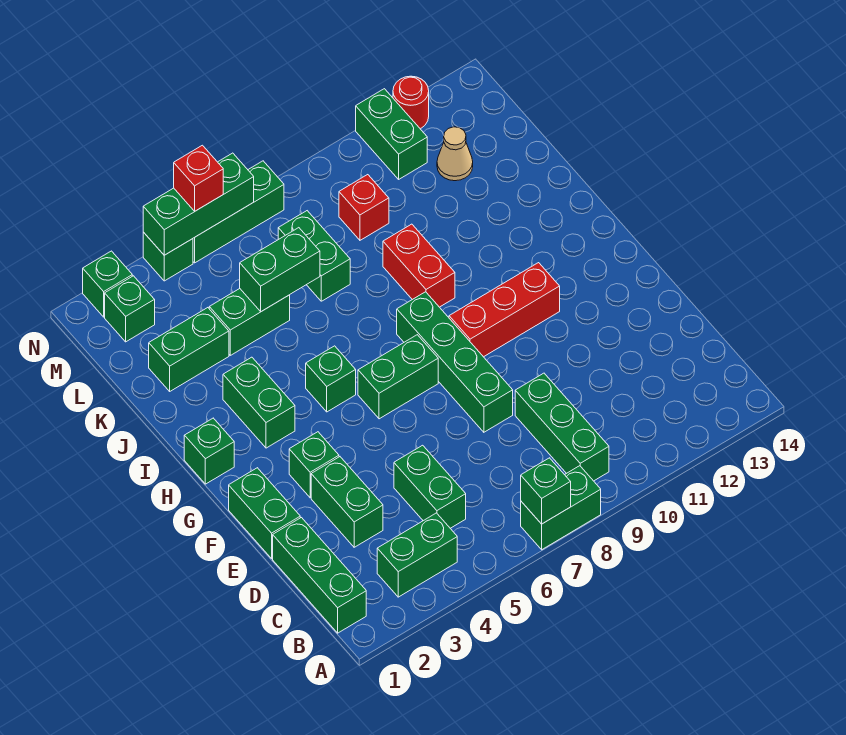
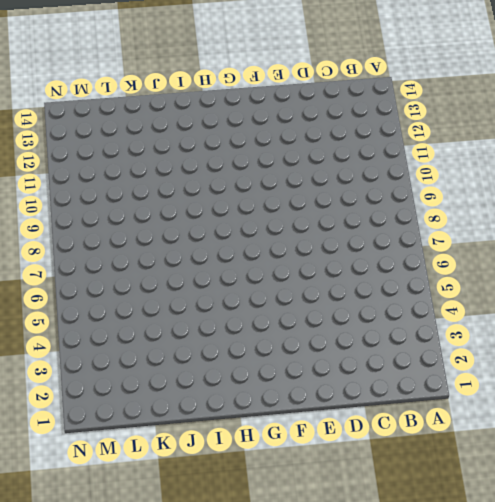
none -> green brick A7:A8 level 1
none -> green brick B1:D1 level 1
none -> green brick B3:B4 level 1
none -> green brick B9:D9 level 1

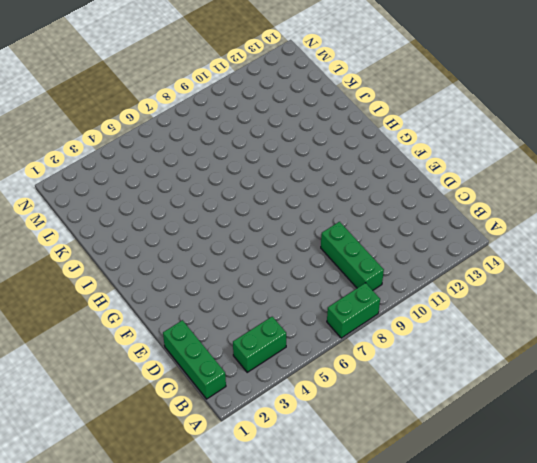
none -> green brick C5:D5 level 1
none -> green brick D3:E3 level 1
none -> green brick E1:F1 level 1
none -> green brick E8:H8 level 1

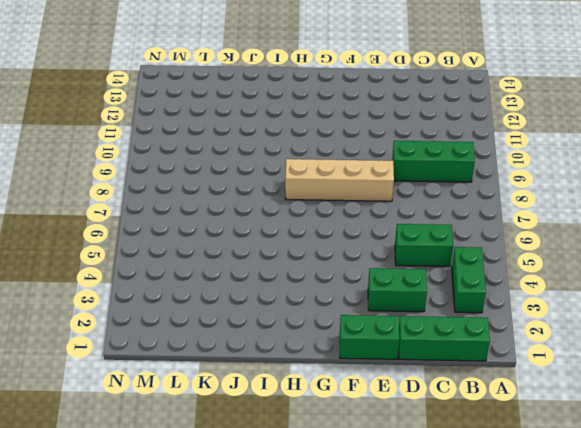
tan brick E8:H8 level 1 -> green brick E8:H8 level 1
none -> green brick A7:A8 level 1
none -> green brick F3 level 1
none -> green brick G6:G7 level 1
none -> red brick G9:G11 level 1

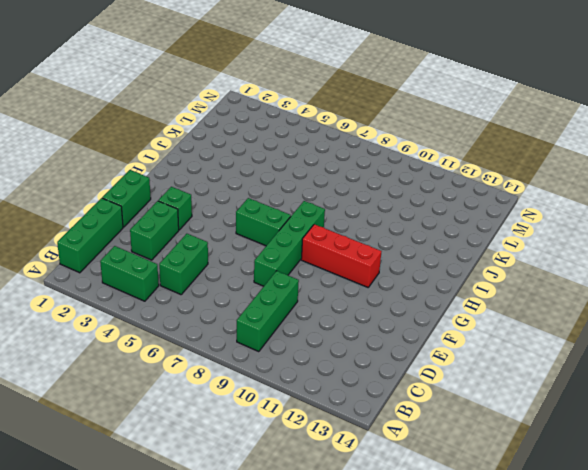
none -> green brick A7:A8 level 1
none -> green brick H1 level 1
none -> green brick H3:I3 level 1
none -> green brick H5 level 1

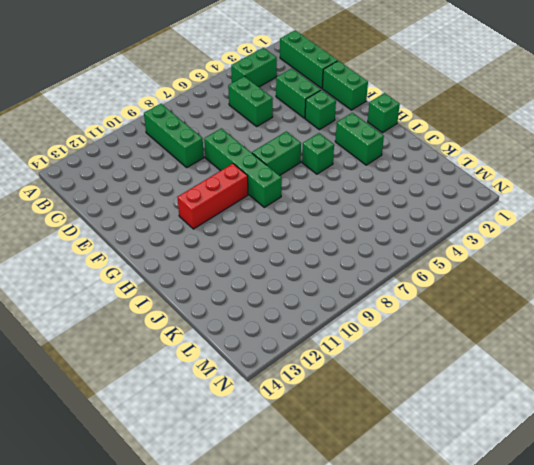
none -> green brick A7:A8 level 1
none -> red brick I9:J9 level 1
none -> green brick K2:K3 level 1
none -> green brick K4:K5 level 1

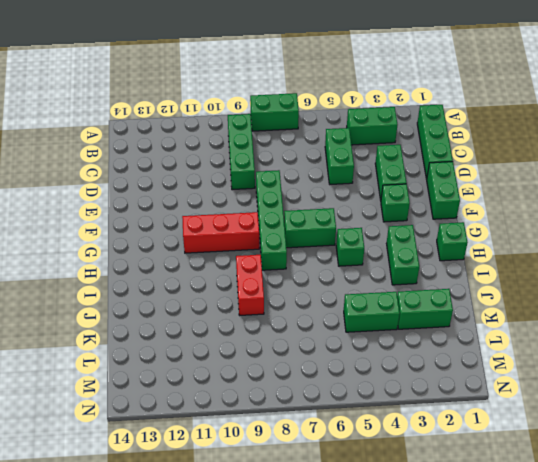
none -> green brick K7:L7 level 1
none -> red brick L9 level 1
none -> tan cone L12 level 1
none -> green brick M2 level 1

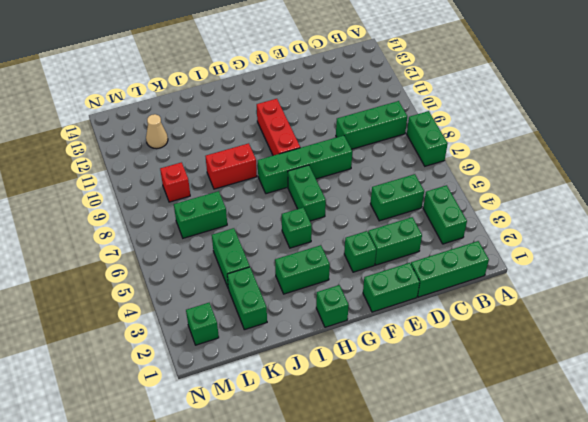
none -> green brick M11:N11 level 1
none -> green brick N2 level 1
none -> green brick N4 level 1
none -> green brick N5:N7 level 1

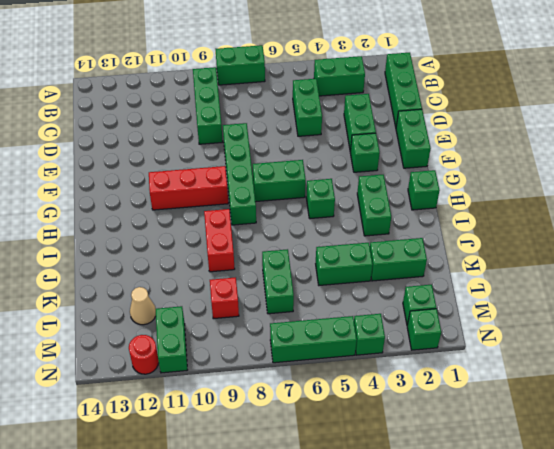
none -> green brick A7 level 2
none -> green brick K5:K6 level 2
none -> green brick N4:N6 level 2
none -> red brick N5 level 3

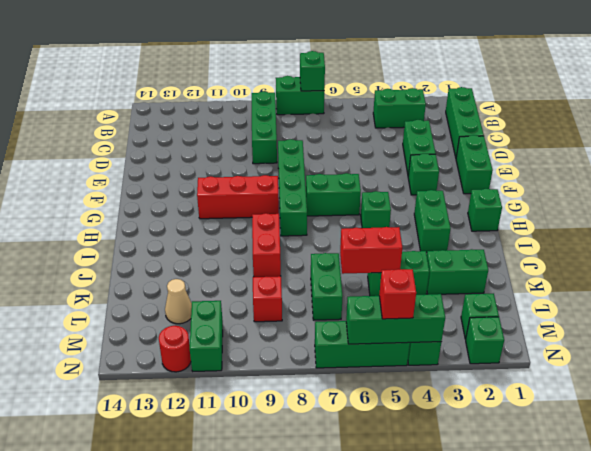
red brick K5:K6 level 2 -> green brick K5:K6 level 2
none -> green brick C5:D5 level 1

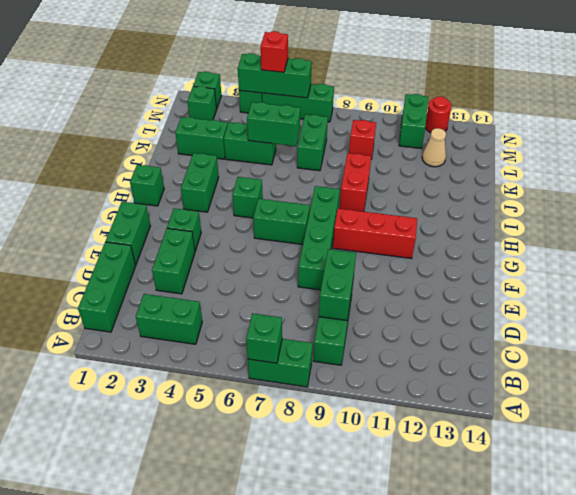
green brick C9:D9 level 2 -> green brick C5:D5 level 1

